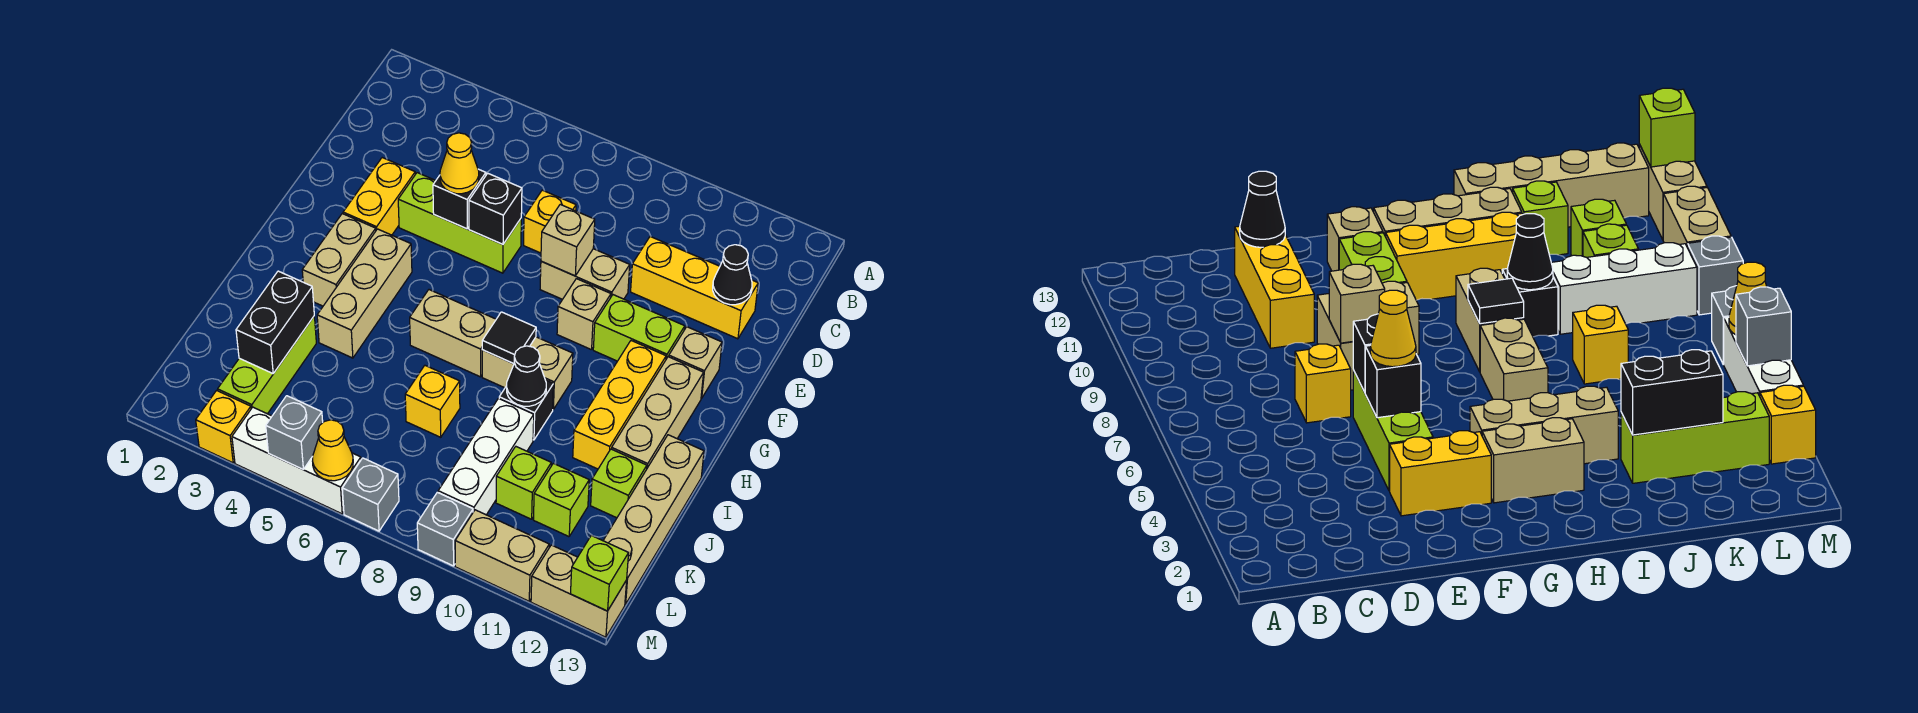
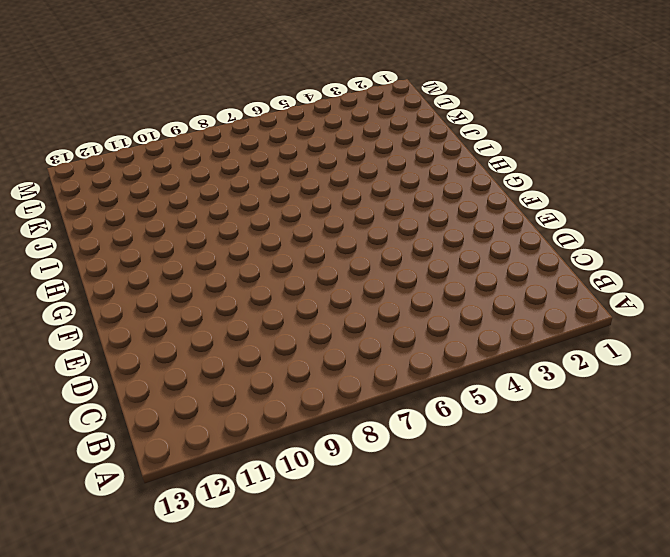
none -> yellow brick D7 level 1
none -> yellow brick D10:D12 level 1
none -> yellow brick E3:F3 level 1
none -> lime brick E4:E6 level 1

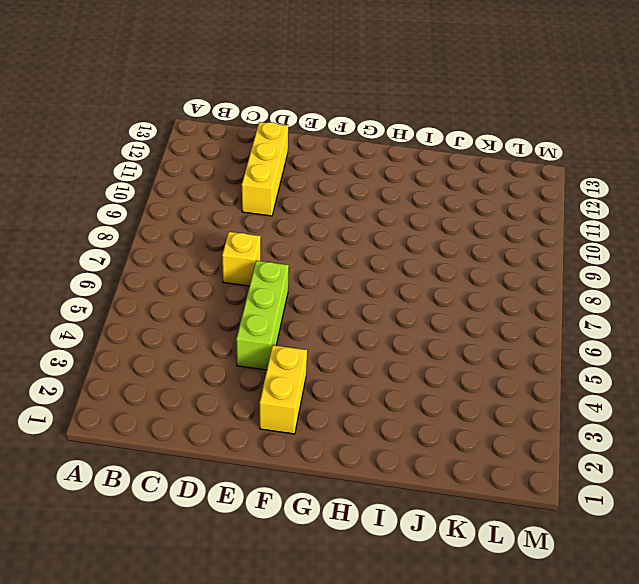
yellow brick F2:F3 level 1 -> yellow brick E3:F3 level 1
none -> tan brick E8:E9 level 1
none -> tan brick F9 level 1
none -> lime brick F10:F11 level 1
none -> tan brick F12 level 1

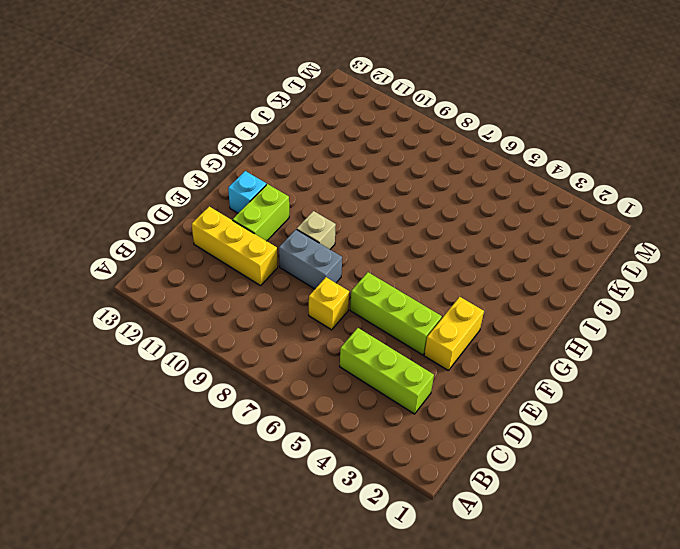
lime brick C3:C5 level 1 -> lime brick J3:L3 level 1
grey brick E8:E9 level 1 -> tan brick E8:E9 level 1
lime brick E11:F11 level 1 -> lime brick F10:F11 level 1
cyan brick F12 level 1 -> tan brick F12 level 1
none -> tan brick G3:H3 level 1
none -> tan brick G4:I4 level 1
none -> yellow brick G11:I11 level 1
none -> tan brick G12:I12 level 1

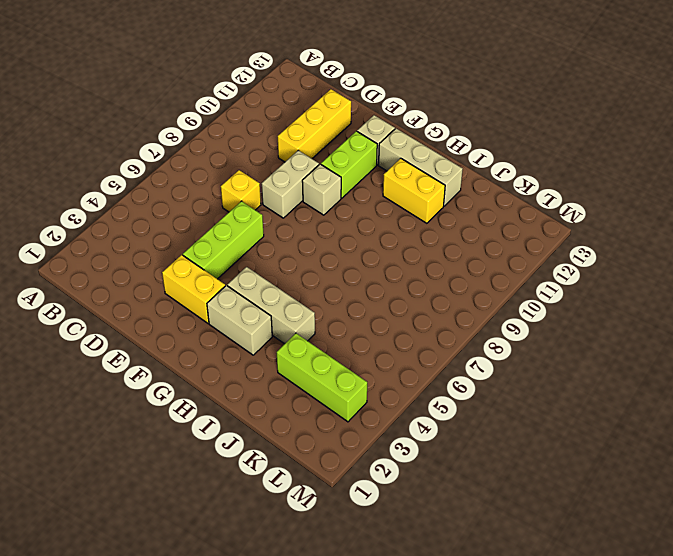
yellow brick H11:I11 level 1 -> yellow brick G11:I11 level 1
none -> tan brick H6:H7 level 1
none -> tan brick H8:H9 level 1
none -> black brick I9 level 1
none -> tan brick I13:L13 level 1

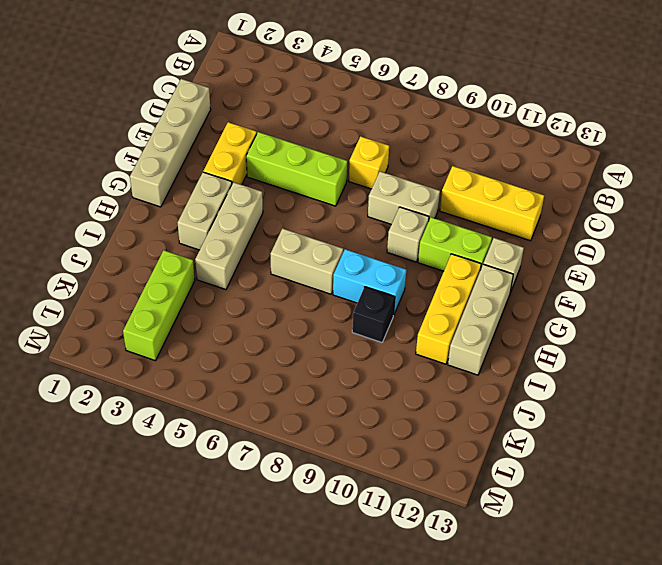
tan brick D1:G1 level 1 -> tan brick I13:L13 level 1
cyan brick H8:H9 level 1 -> tan brick H8:H9 level 1
none -> yellow brick J7 level 1
none -> white brick J9:L9 level 1
none -> lime brick J12 level 1
none -> lime brick K10 level 1

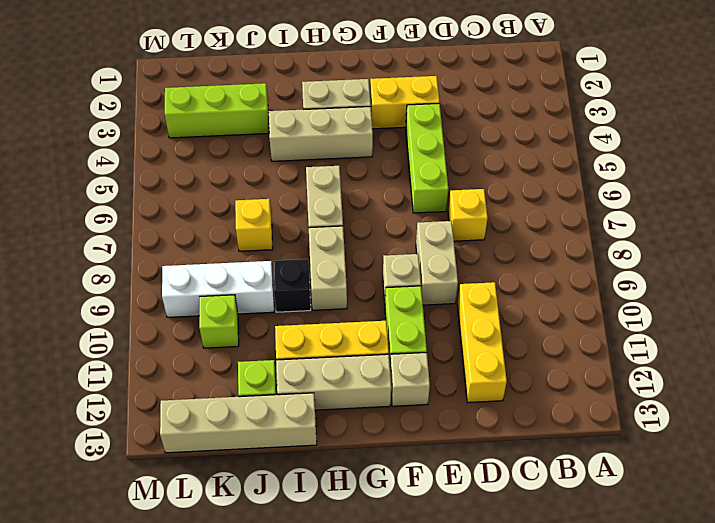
none -> lime brick K11 level 1
none -> yellow brick M3 level 1
none -> white brick M4:M6 level 1
none -> grey brick M7 level 1

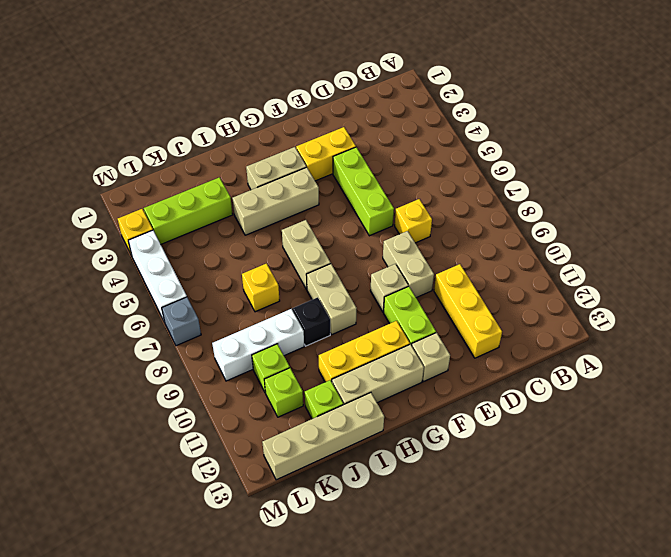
none -> grey brick M9 level 1
none -> tan brick M10:M11 level 1
none -> tan brick M12:M13 level 1
none -> black cone D12 level 2

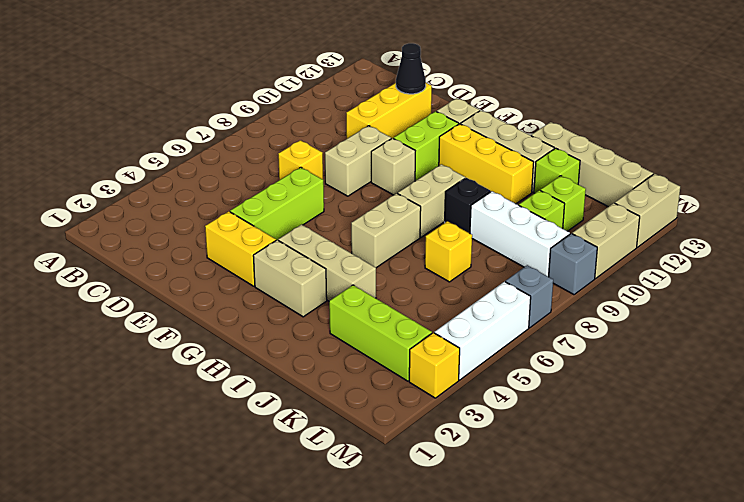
none -> black brick E5 level 2
none -> black brick E6 level 2
none -> tan brick E8 level 2
none -> black tile H8 level 2

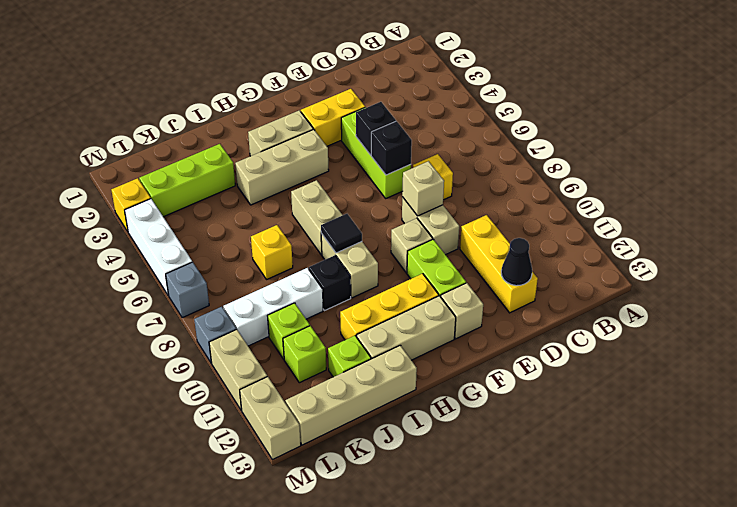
none -> black cone I9 level 2
none -> black brick J3:K3 level 2
none -> grey brick M5 level 2
none -> yellow cone M6 level 2

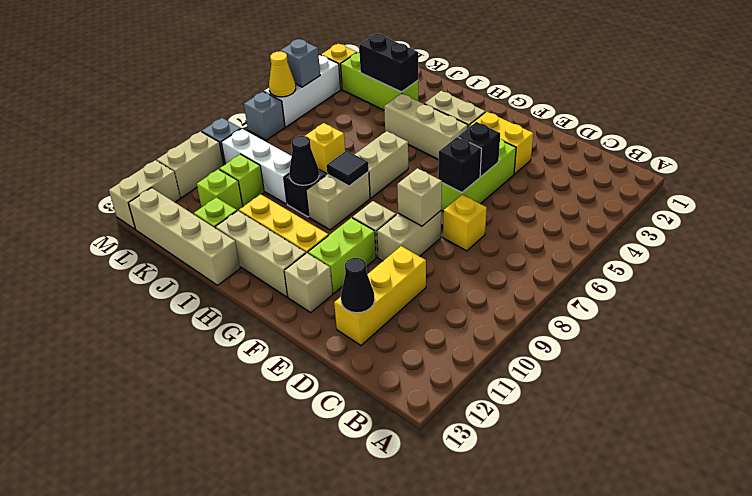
none -> lime brick M13 level 2
none -> yellow cone E5 level 3

